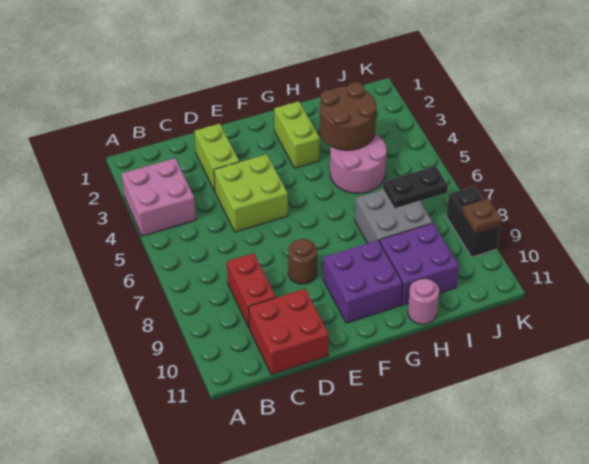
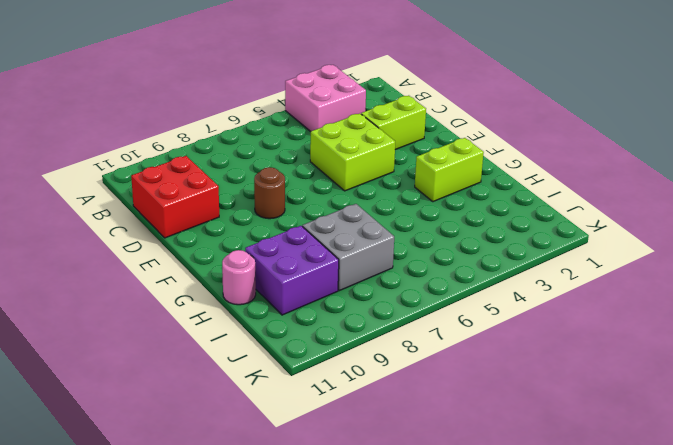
none -> red brick C8:C9 level 1
none -> purple brick F9:G10 level 1
none -> pink round brick H4:I5 level 1

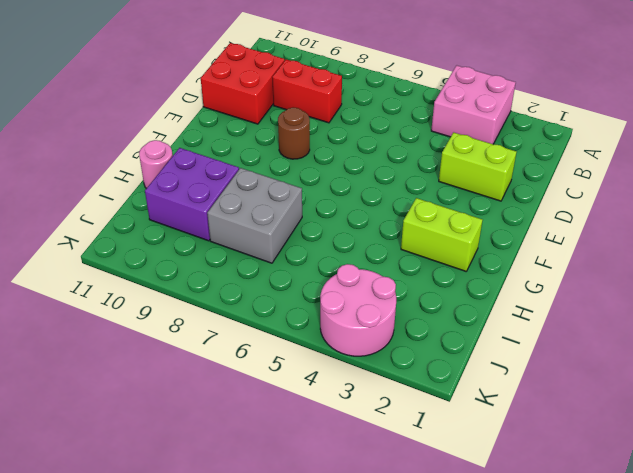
pink round brick J3:K4 level 1 -> pink round brick H4:I5 level 1
none -> lime brick D4:E5 level 1
none -> purple brick F9:G10 level 1
none -> black brick K8:K9 level 1

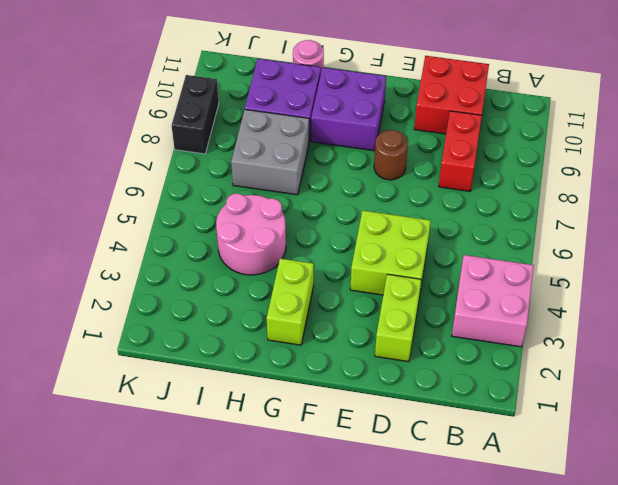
none -> brown round brick H3:I4 level 2
none -> black plate I7:J7 level 2
none -> brown plate K9 level 2

